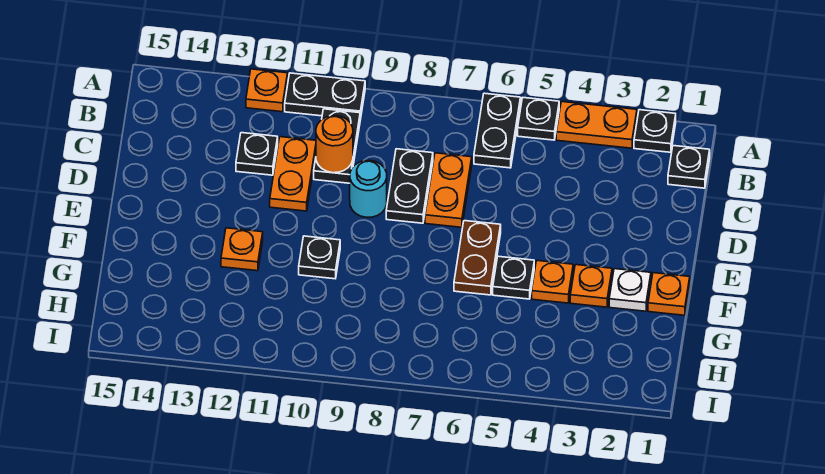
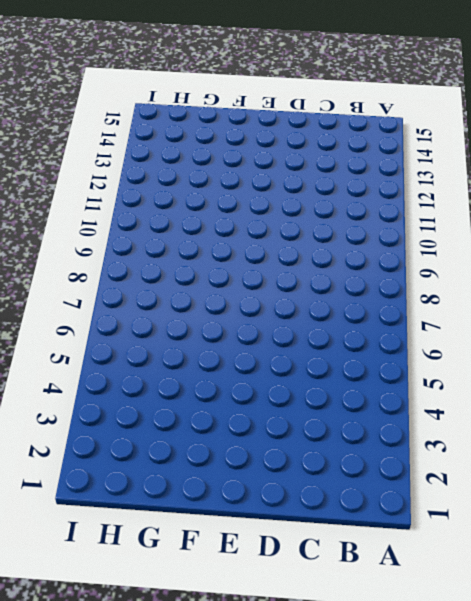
none -> black plate A2 level 1
none -> orange plate A3:A4 level 1
none -> black plate A5 level 1

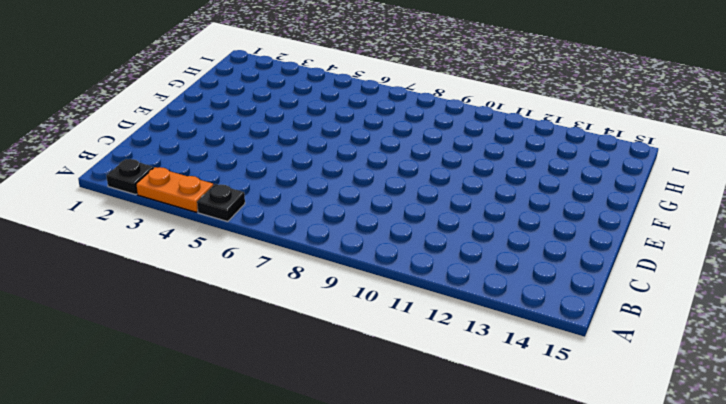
none -> black plate A6:B6 level 1
none -> black plate A10:A11 level 1
none -> orange plate A12 level 1

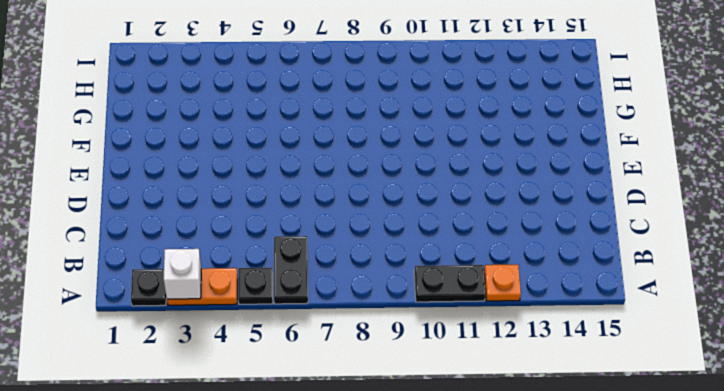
white brick A3 level 2 -> none
none -> black plate B1 level 1
none -> black plate B10:C10 level 1
none -> orange plate C7:D7 level 1

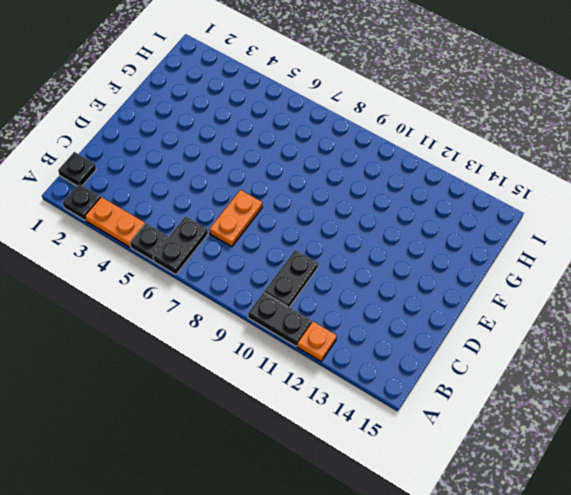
none -> black plate C8:D8 level 1
none -> orange plate C11:D11 level 1
none -> black plate C12 level 1

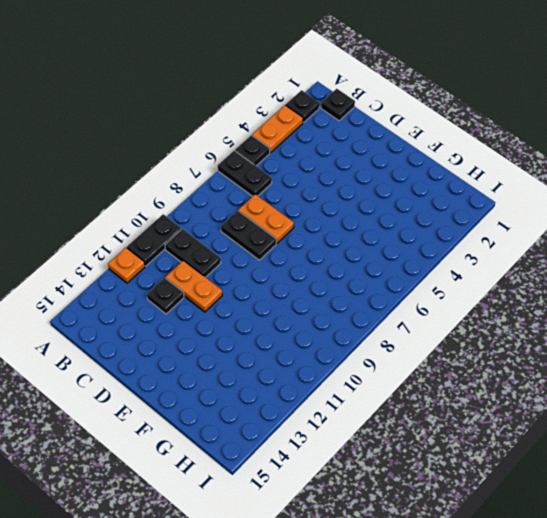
none -> cyan round brick D9 level 1
none -> brown plate E6:F6 level 1
none -> orange plate F1 level 1

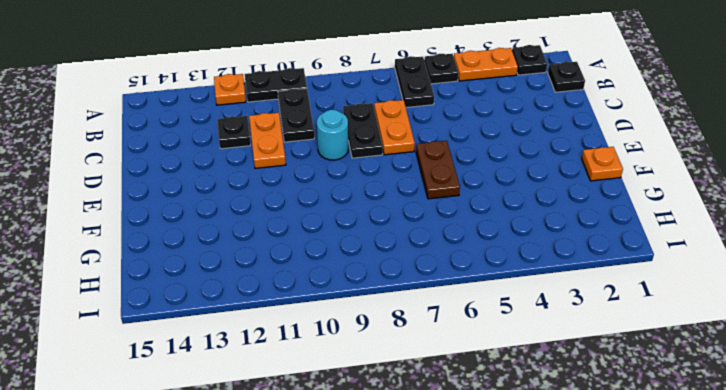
none -> white plate F2 level 1
none -> orange plate F3 level 1
none -> orange plate F4 level 1

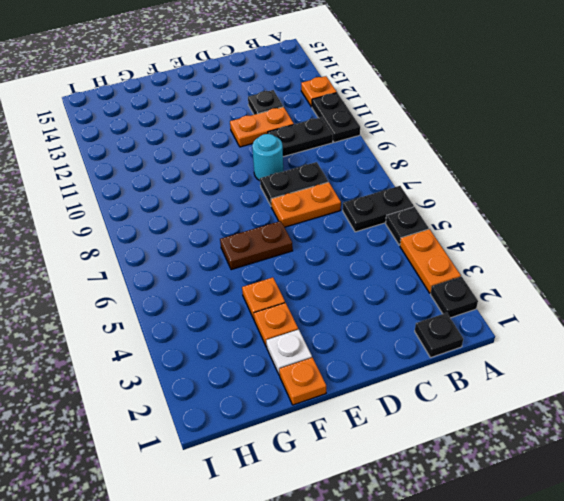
none -> black plate F5 level 1
none -> black plate F10 level 1
none -> orange plate F12 level 1

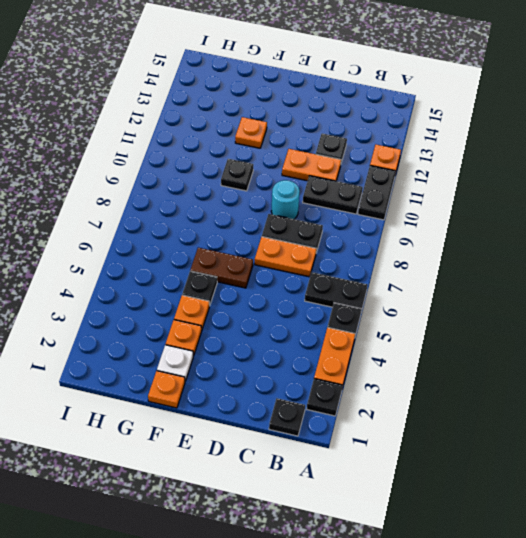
none -> orange round brick C10 level 2

